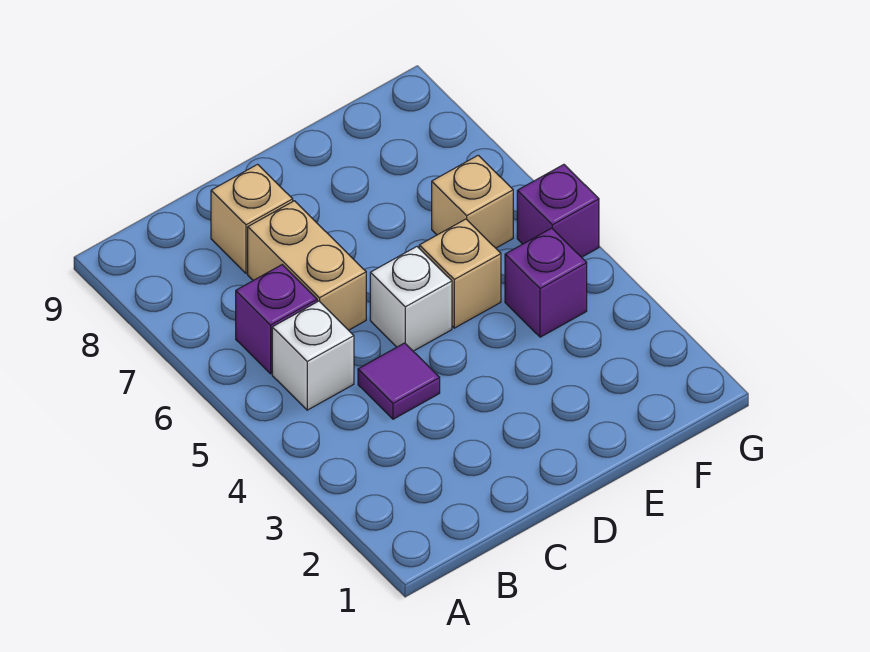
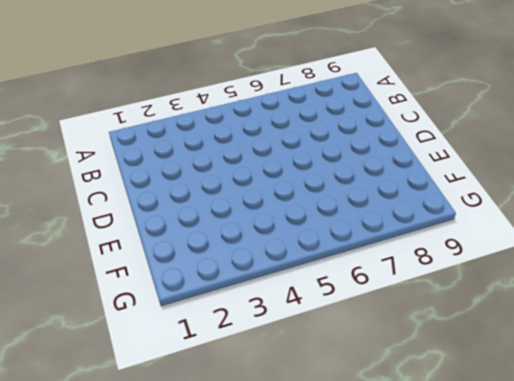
none -> white brick B5 level 1
none -> purple brick B6 level 1

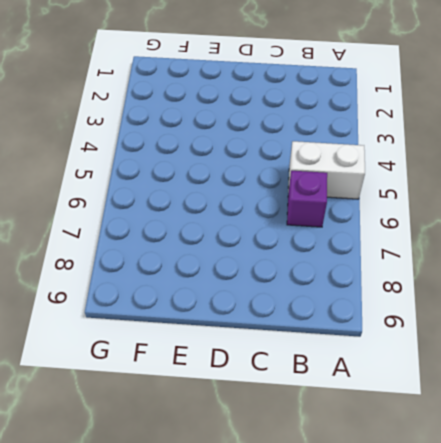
white brick A5:B5 level 1 -> white brick B5 level 1
none -> purple tile C4 level 1
none -> tan brick C6:C7 level 1

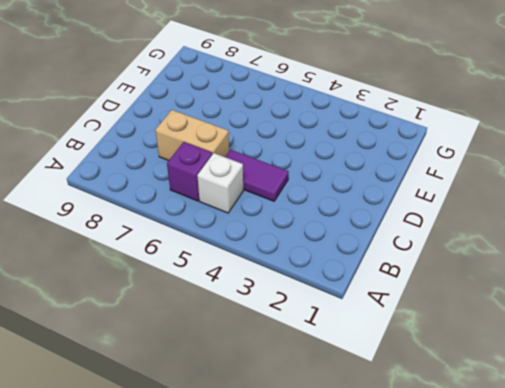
purple tile C4:C5 level 1 -> purple tile C4 level 1
none -> tan brick C8 level 1
none -> white brick D5 level 1

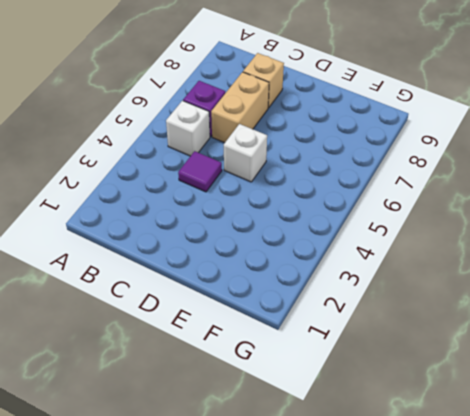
none -> tan brick E5 level 1
none -> purple brick F4 level 1

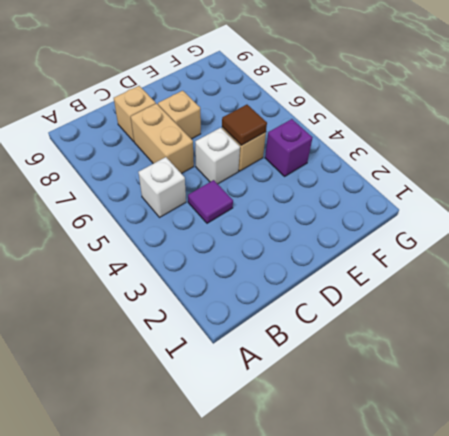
tan brick D7 level 1 -> tan brick F6 level 1
brown tile E5 level 2 -> none
none -> purple brick B6 level 1
none -> purple brick G5 level 1

